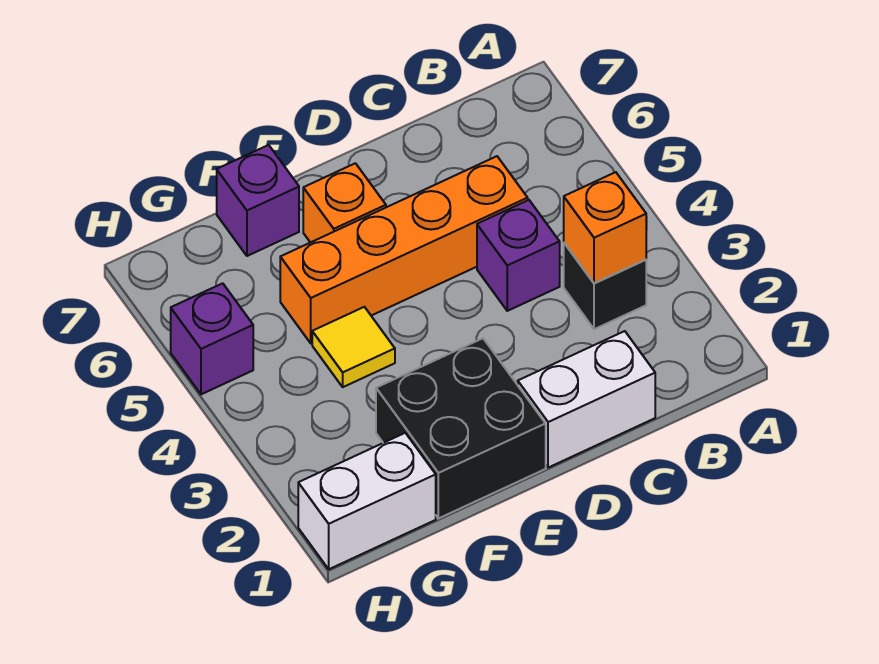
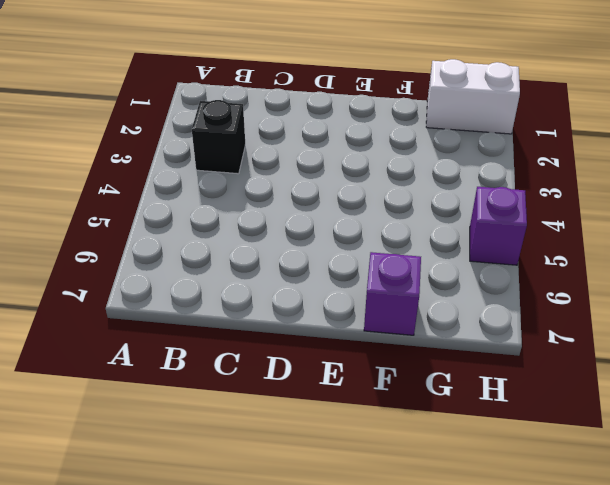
none -> white brick C1:D1 level 1
none -> purple brick C4 level 1

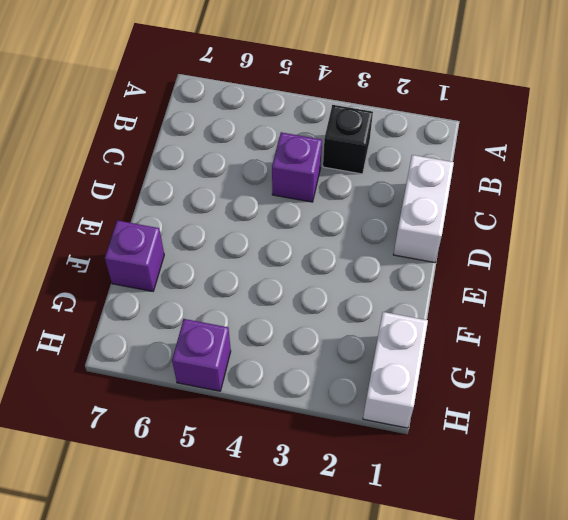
none -> orange brick C5:F5 level 1
none -> black brick E1:F2 level 1

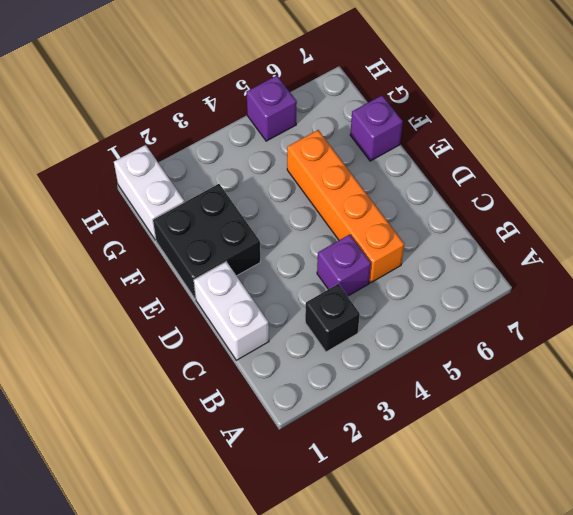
none -> orange brick E6 level 1
none -> yellow tile F4 level 1

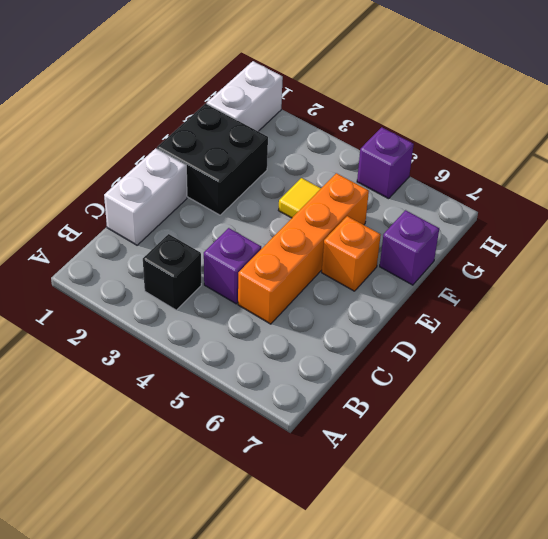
none -> orange brick B3 level 2

